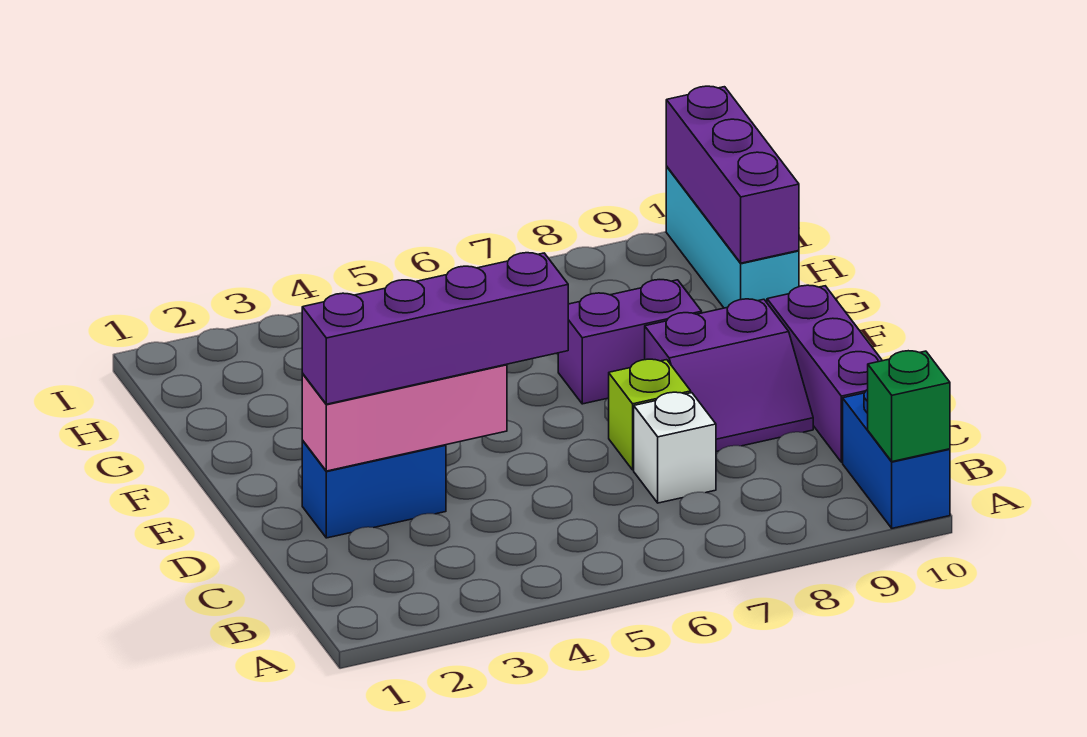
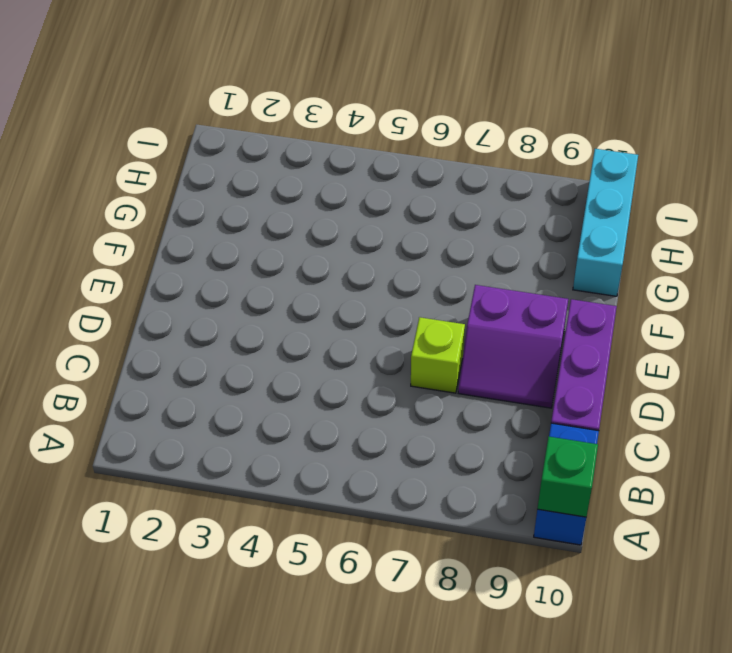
none -> white brick C7 level 1
none -> blue brick D2:D3 level 1
none -> purple brick F7:F8 level 1

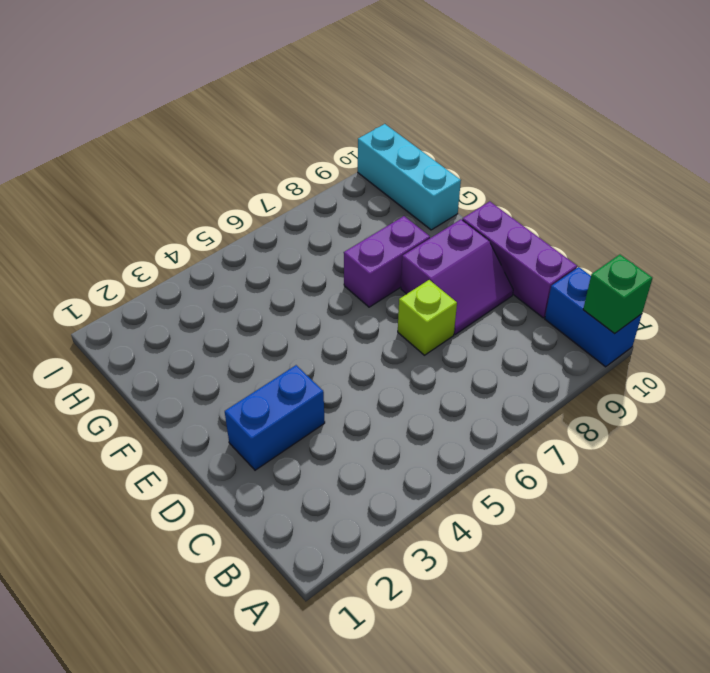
none -> white brick C7 level 1
none -> pink brick D2:D4 level 2
none -> purple brick G10:I10 level 2

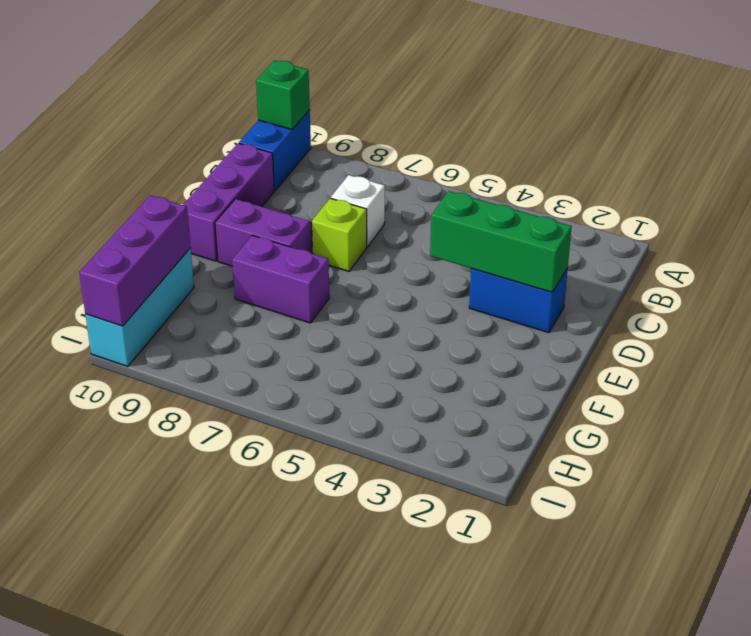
green brick D2:D4 level 2 -> pink brick D2:D4 level 2
none -> purple brick D2:D5 level 3

